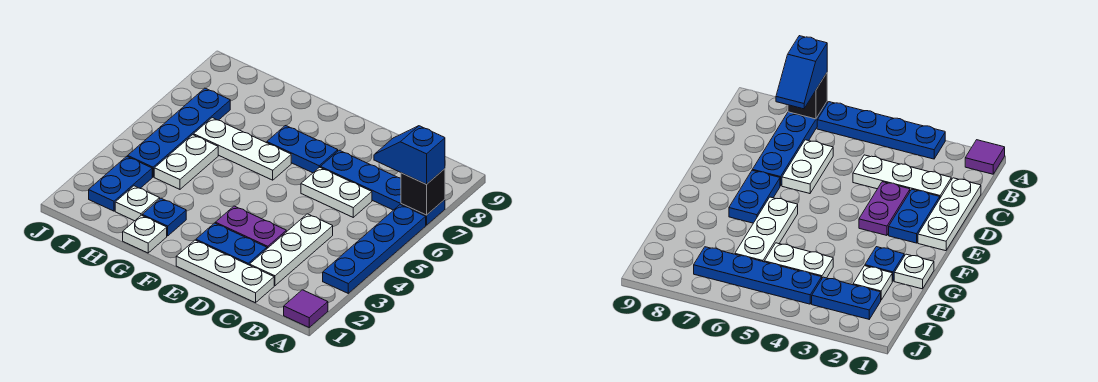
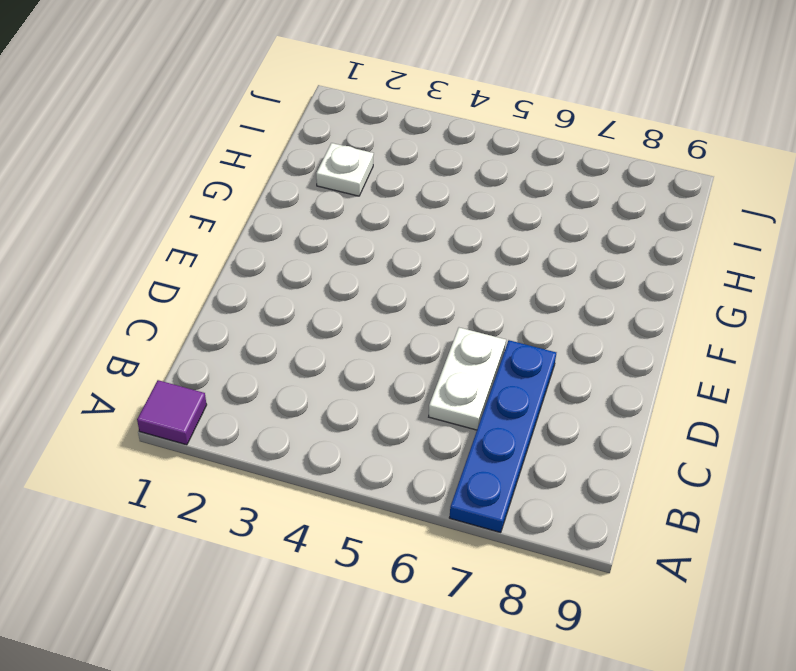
none -> blue plate A3:A6 level 1
none -> white plate C1:E1 level 1
none -> white plate C2:C4 level 1

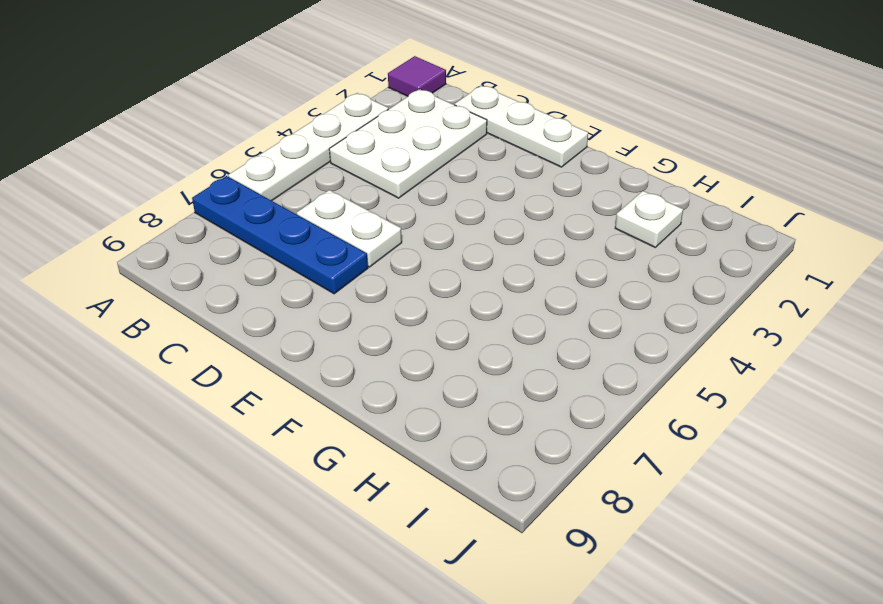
white plate A3:A6 level 1 -> blue plate A3:A6 level 1
white plate B2:C4 level 1 -> white plate C2:C4 level 1
none -> blue plate D2:E2 level 1
none -> purple plate D3:E3 level 1
none -> blue plate E7:F7 level 1

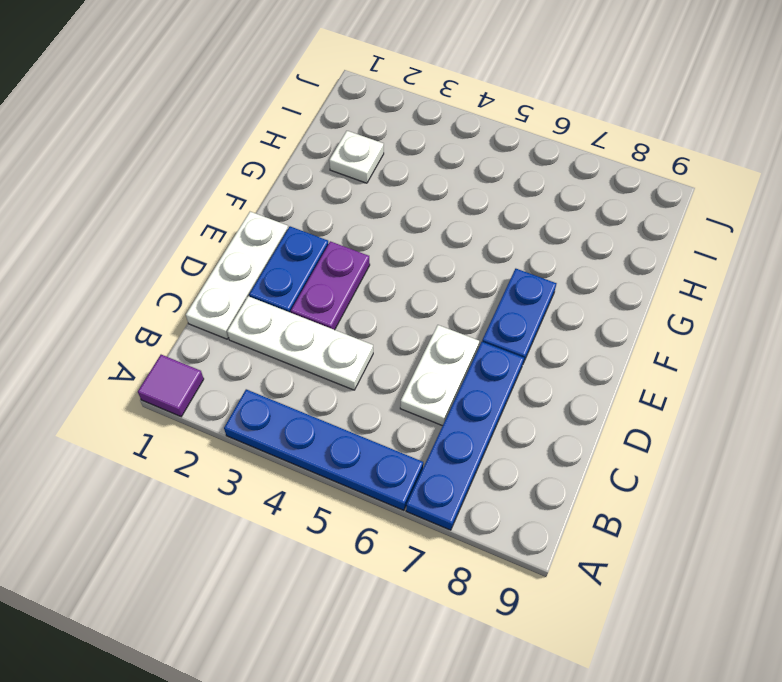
none -> white plate F6:H6 level 1
none -> white plate G1 level 1
none -> blue plate G2 level 1

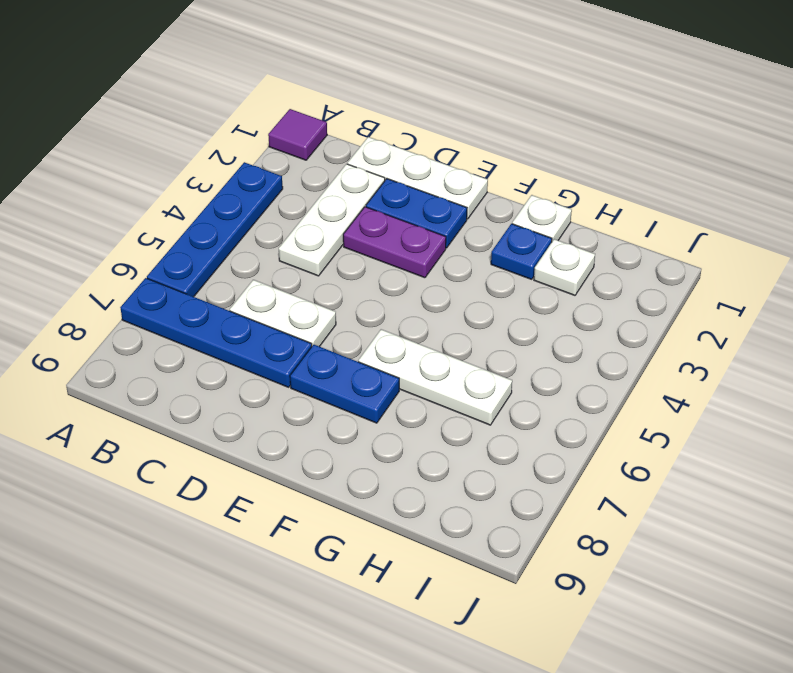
none -> white plate H4:H5 level 1
none -> blue plate I2:I3 level 1
none -> blue plate I4:I7 level 1

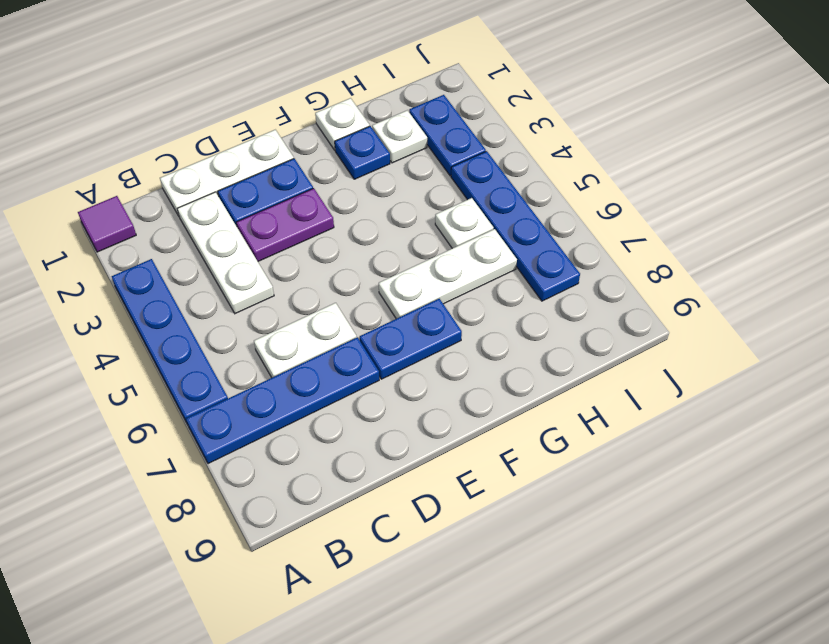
white plate H5 level 1 -> white plate H4:H5 level 1
none -> black brick A7 level 2
none -> blue slope A7:B7 level 3 top A

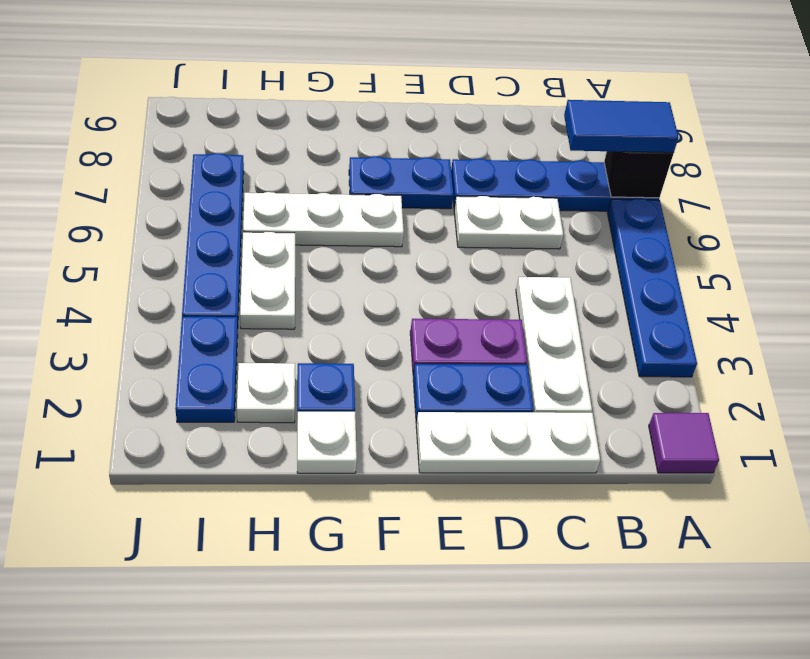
blue tile A7:B7 level 3 -> blue slope A7:B7 level 3 top A

